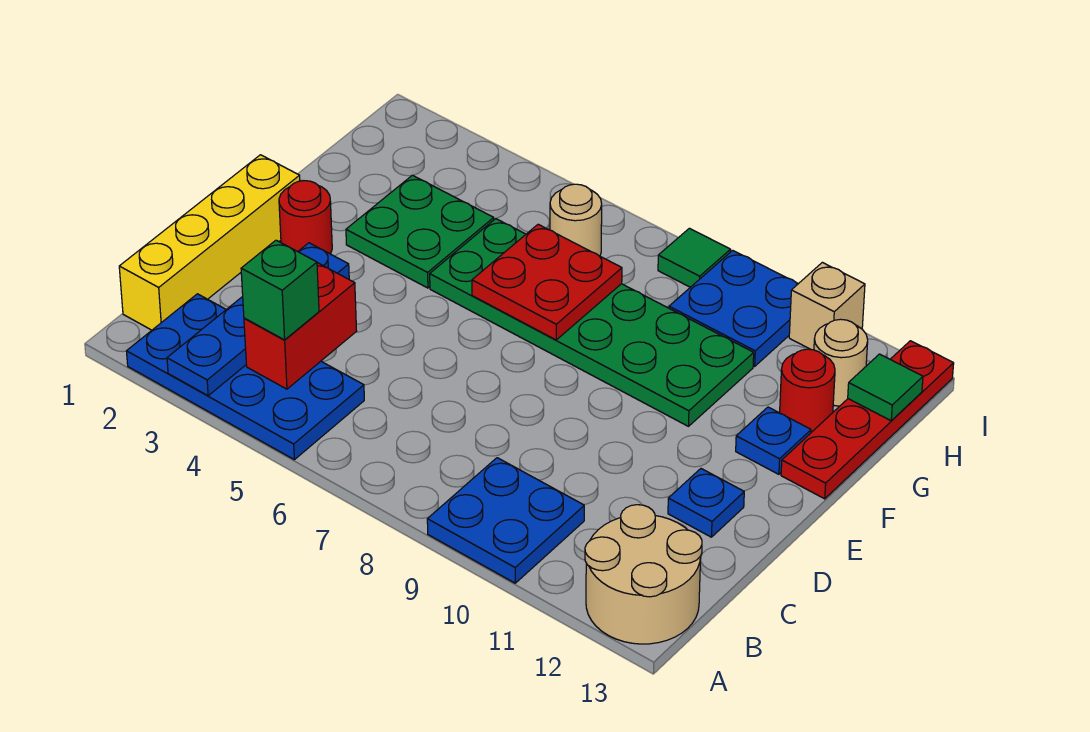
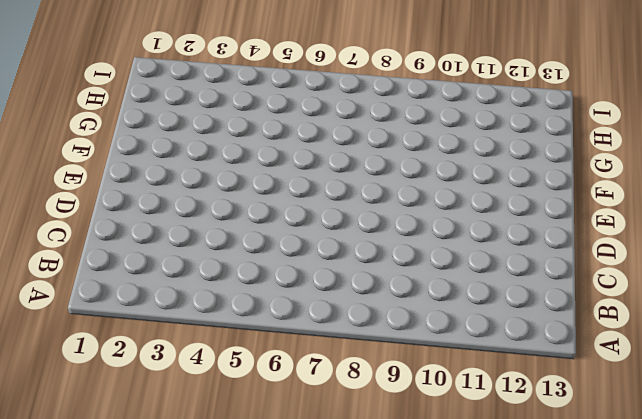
none -> blue plate A2:B5 level 1
none -> blue plate A9:B10 level 1
none -> tan round brick A12:B13 level 1

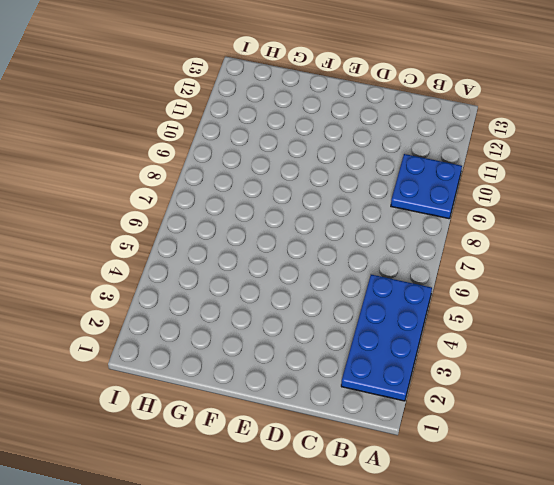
none -> tan round brick A12:B13 level 1
none -> yellow brick B1:E1 level 1
none -> blue plate D12 level 1

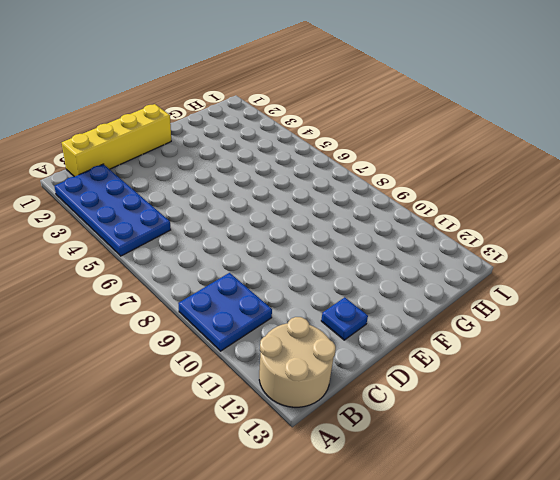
none -> red round brick E2 level 1
none -> green plate F3:G4 level 1
none -> green plate F5:G10 level 1

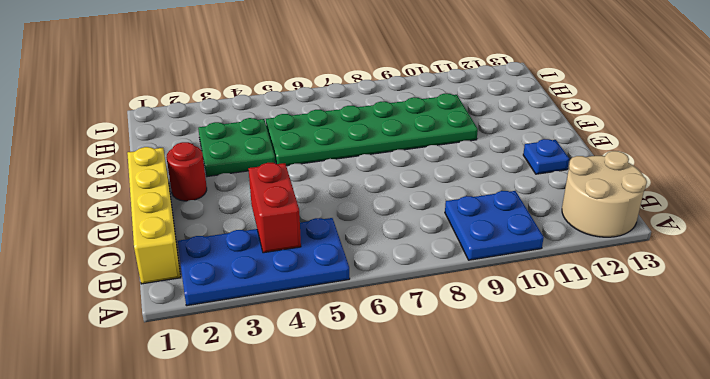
none -> blue plate F12 level 1
none -> red plate F13:I13 level 1
none -> red round brick G12 level 1

